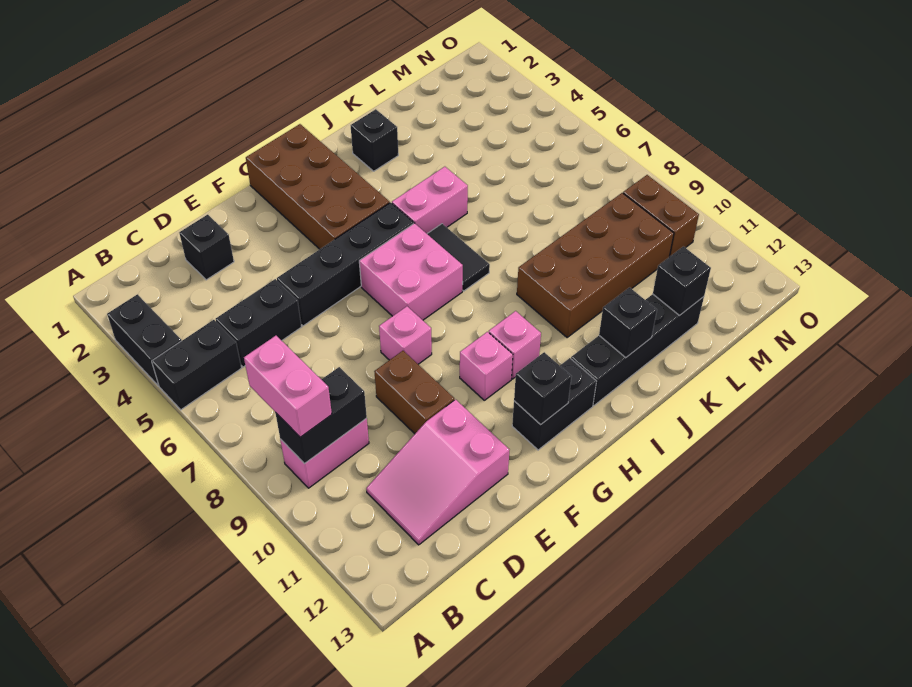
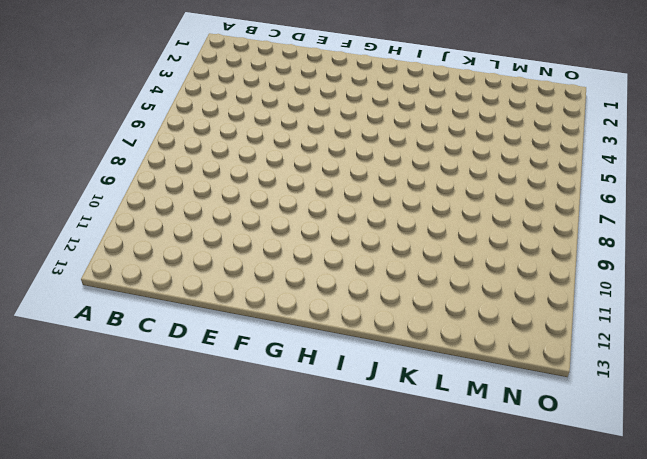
none -> black brick A3:A4 level 1
none -> black brick A5:B5 level 1
none -> pink brick B9:C9 level 1

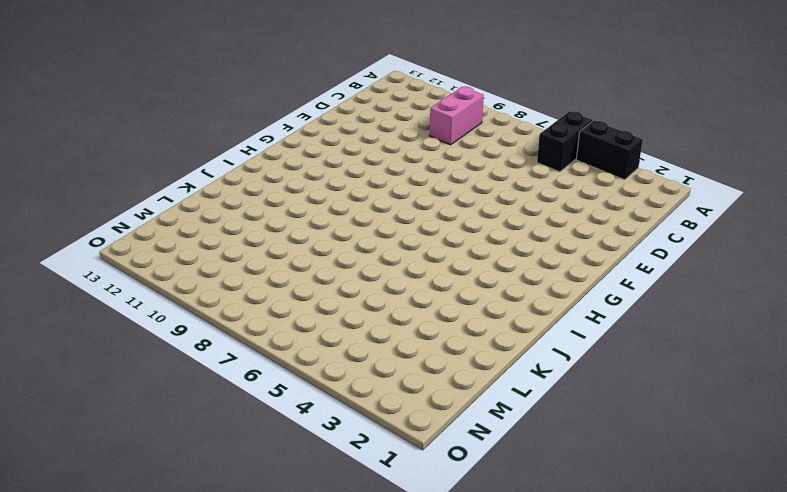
none -> black brick C5:D5 level 1
none -> pink slope C11:E12 level 1 top E
none -> black brick D2 level 1

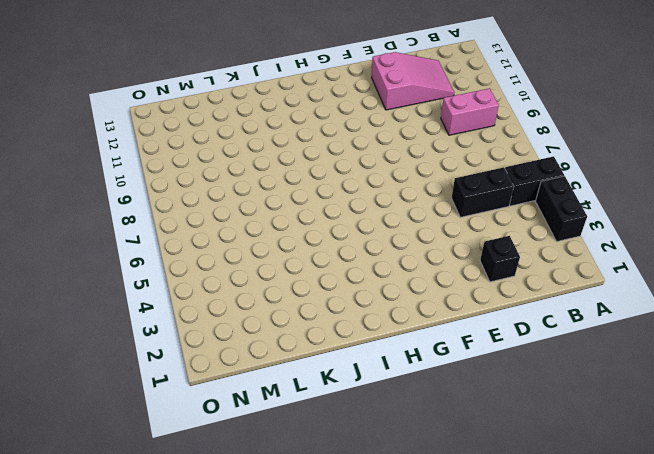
none -> black brick E5:H5 level 1
none -> brown brick E9:E10 level 1
none -> pink brick F8 level 1

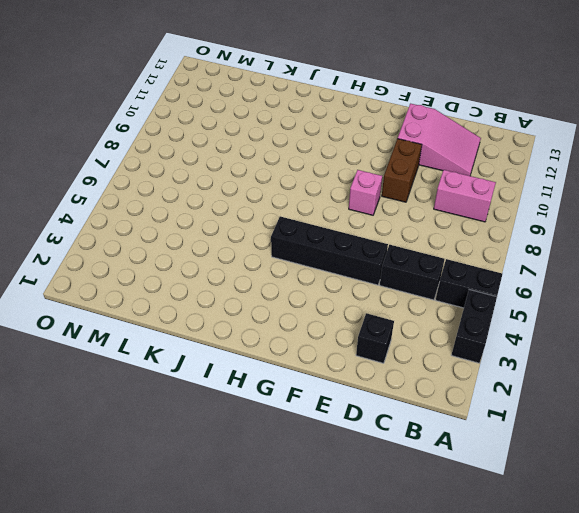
none -> brown brick G1:H4 level 1
none -> pink brick G6:H7 level 1
none -> pink brick G10 level 1

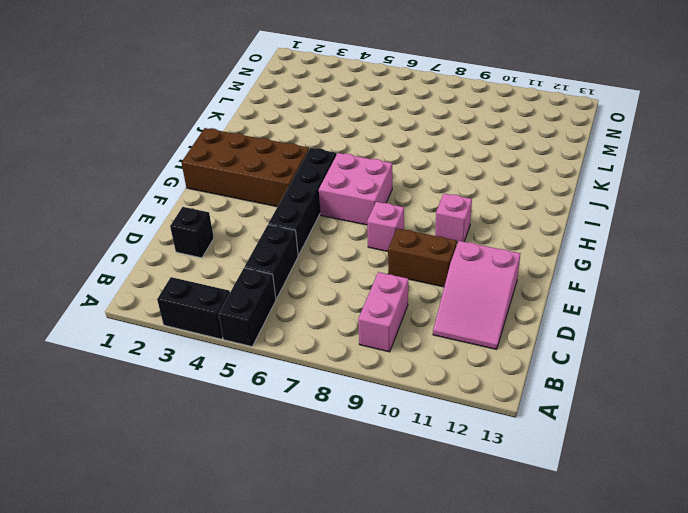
none -> black brick G12:H12 level 1
none -> pink brick H10 level 1
none -> pink brick I5:J5 level 1

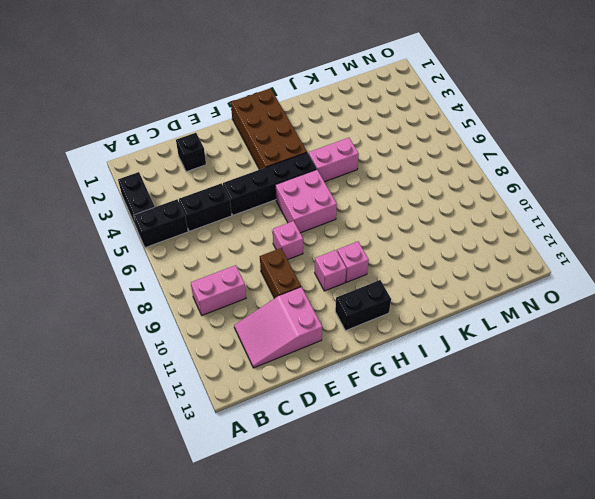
none -> black tile I6:I7 level 1
none -> black brick I12:L12 level 1
none -> black brick J2 level 1

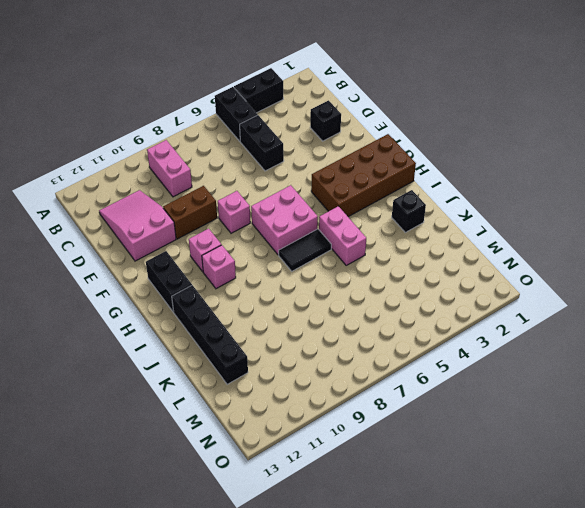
none -> black brick E5:H5 level 1
none -> brown brick J9:M10 level 1
none -> brown brick N9:N10 level 1

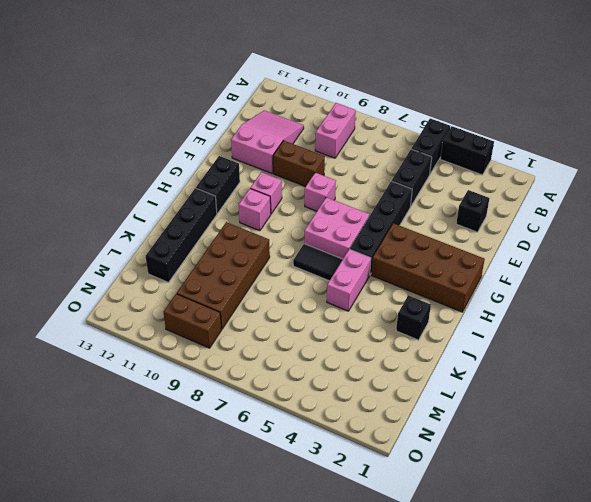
none -> black brick B9:C9 level 2
none -> black brick G12 level 2
none -> black brick J12 level 2

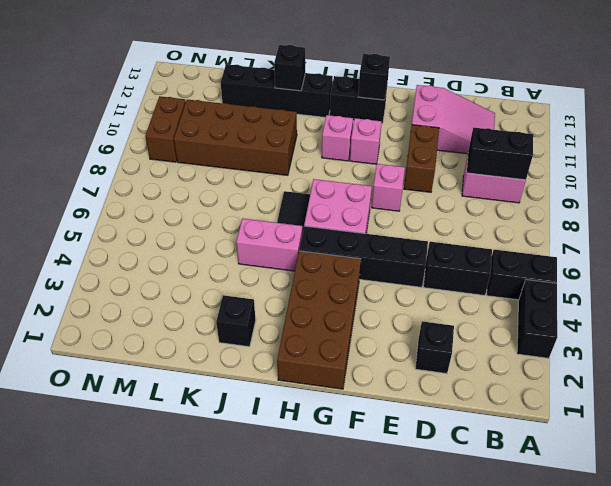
none -> black brick L12 level 2
none -> pink brick B8:B9 level 3

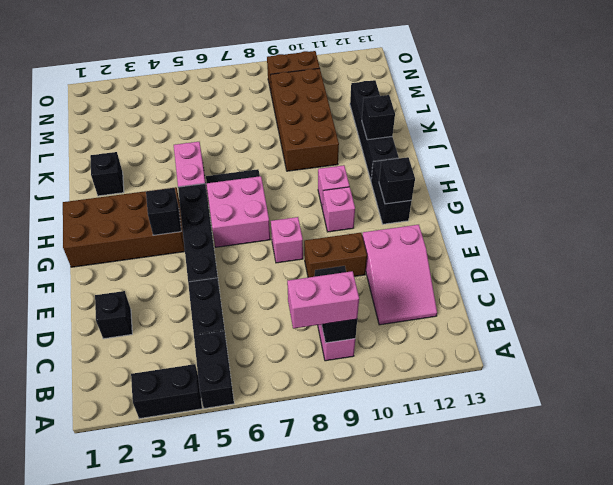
black brick G4 level 2 -> black brick L12 level 2

